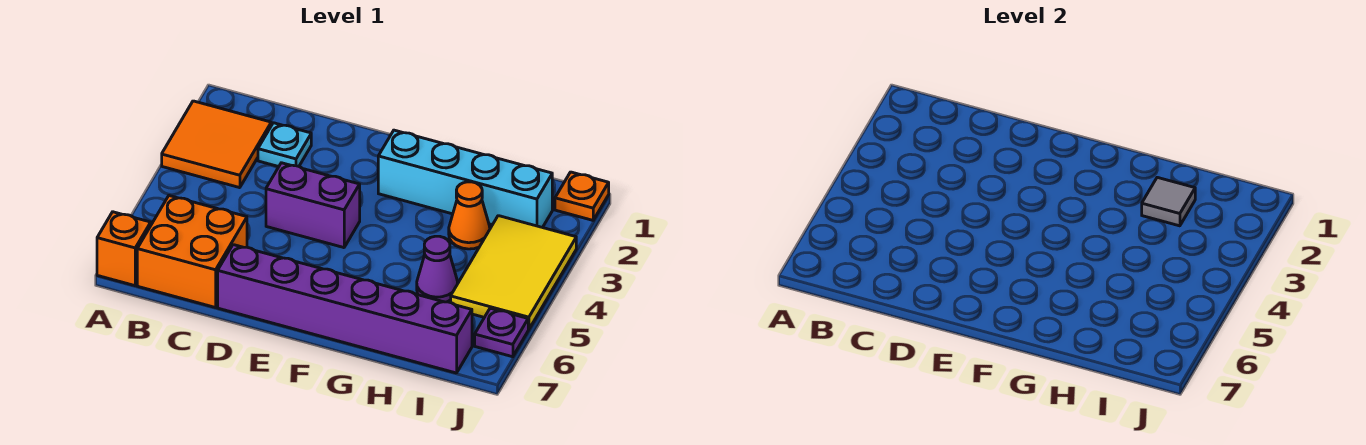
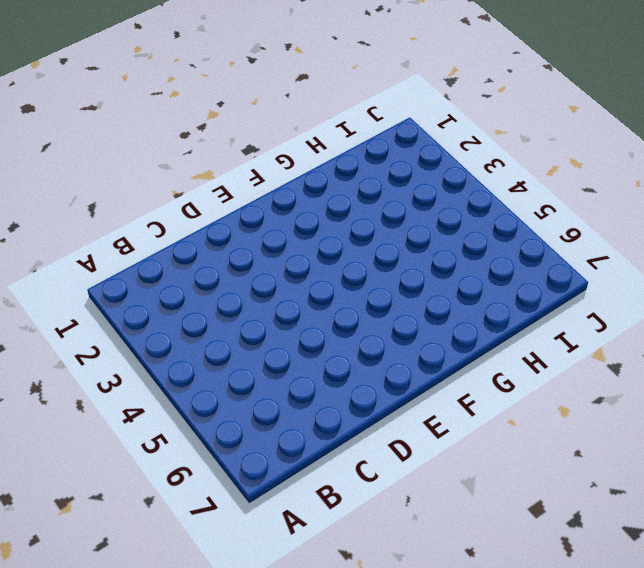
none -> orange tile A2:B3 level 1
none -> orange brick A7 level 1
none -> orange brick B6:C7 level 1

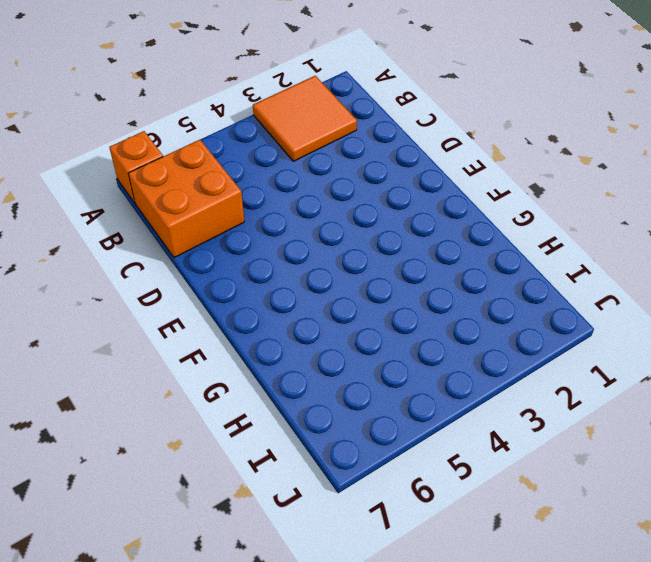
none -> cyan plate C2 level 1
none -> purple brick D4:E4 level 1
none -> purple brick D7:I7 level 1

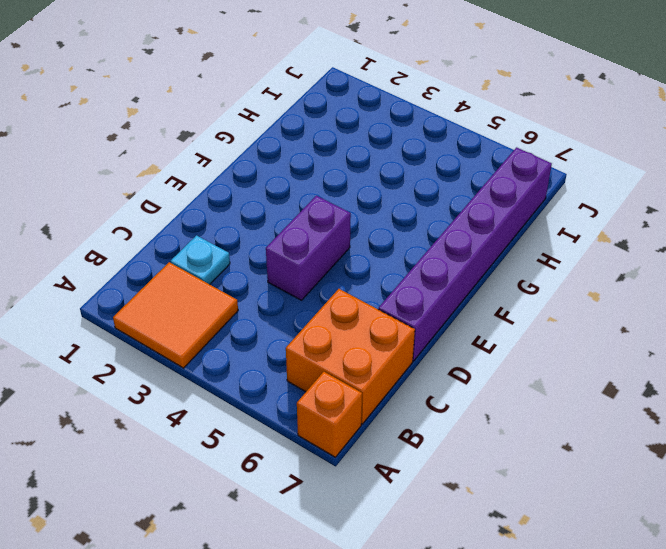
none -> cyan brick F2:I2 level 1
none -> orange cone H3 level 1
none -> purple cone H5 level 1

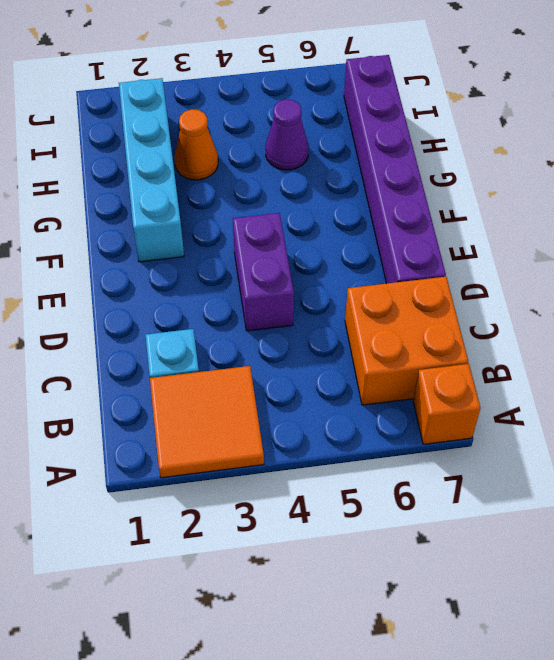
none -> yellow tile I3:J5 level 1
none -> orange plate J1 level 1
none -> purple plate J6 level 1

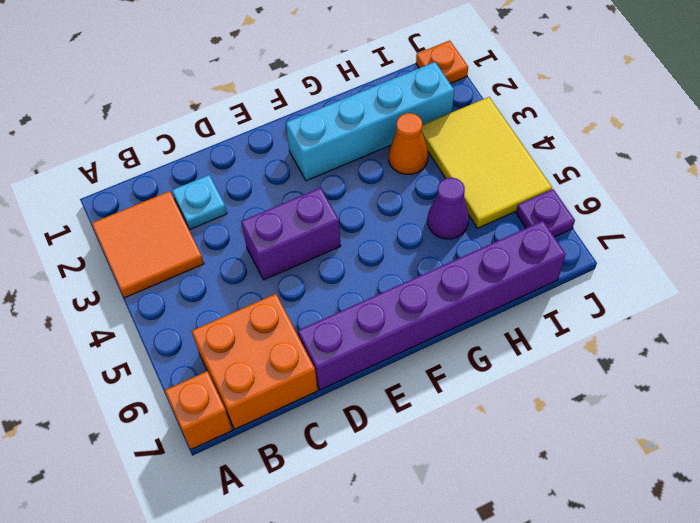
none -> grey tile H2 level 2

